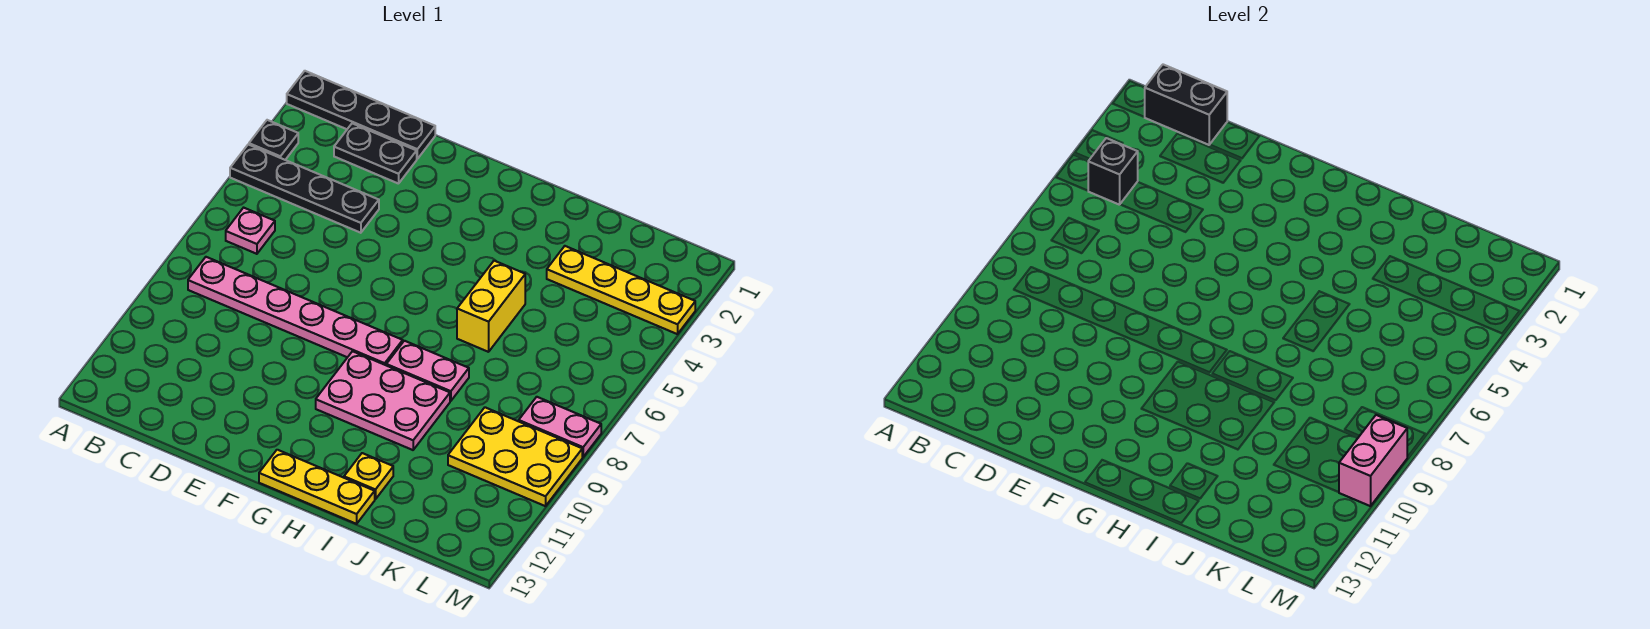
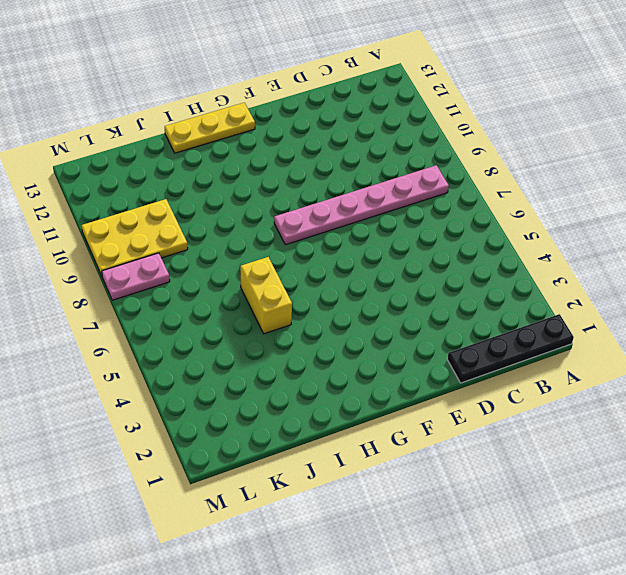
none -> black plate A3 level 1
none -> black plate A4:D4 level 1
none -> pink plate B6 level 1

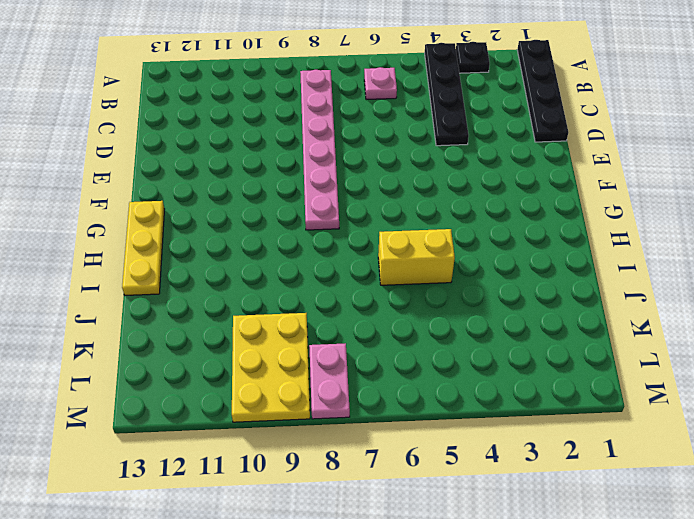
none -> black plate C2:D2 level 1
none -> pink plate G9:I10 level 1
none -> pink plate H8:I8 level 1

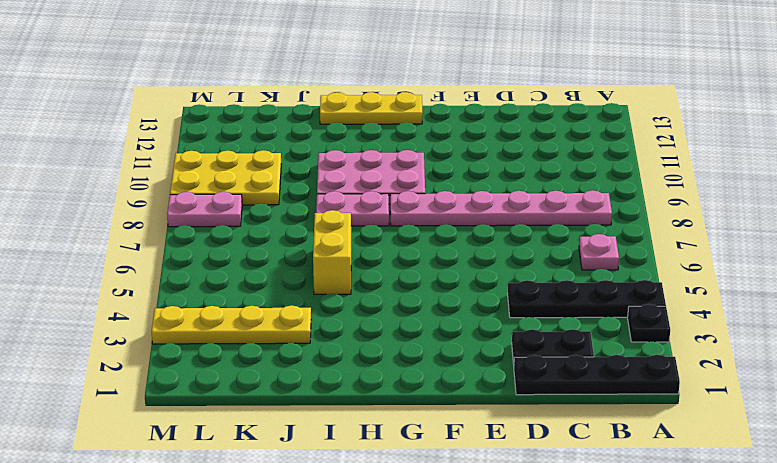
none -> yellow plate I12 level 1
none -> black brick B1:C1 level 2
none -> black brick B4 level 2

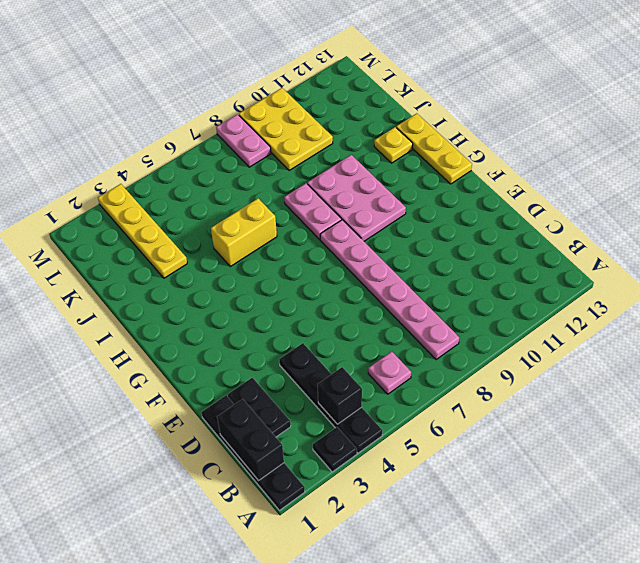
none -> pink brick M9:M10 level 2

